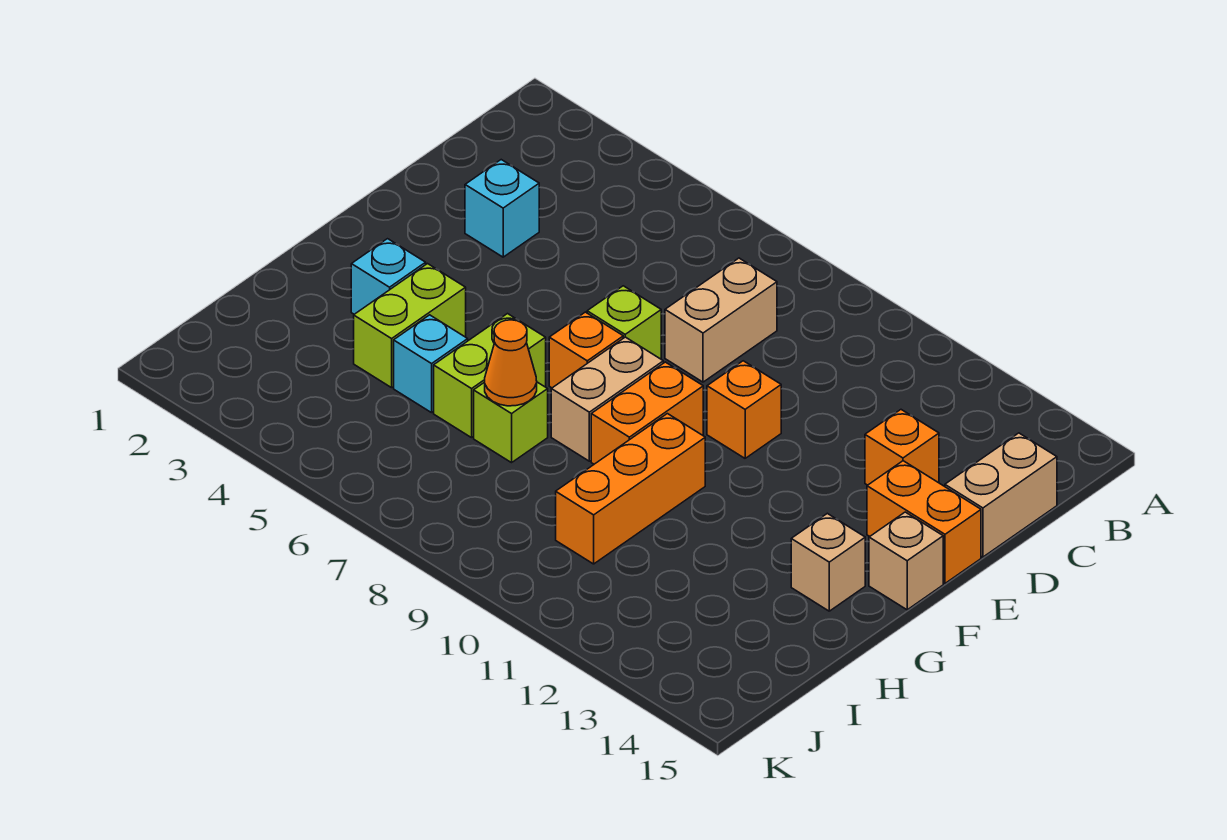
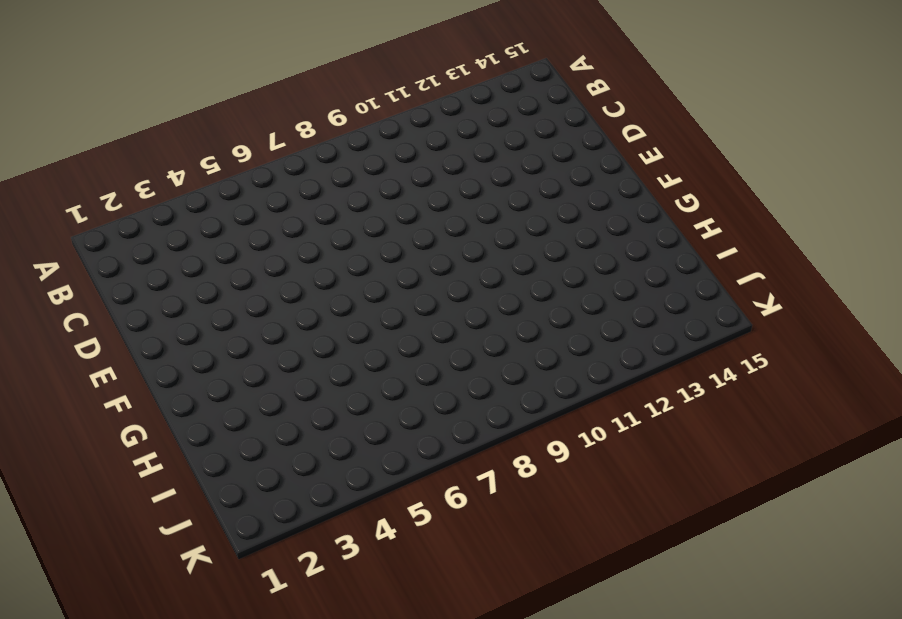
none -> tan brick C8:D8 level 1
none -> tan brick C15:D15 level 1
none -> cyan brick D3 level 1

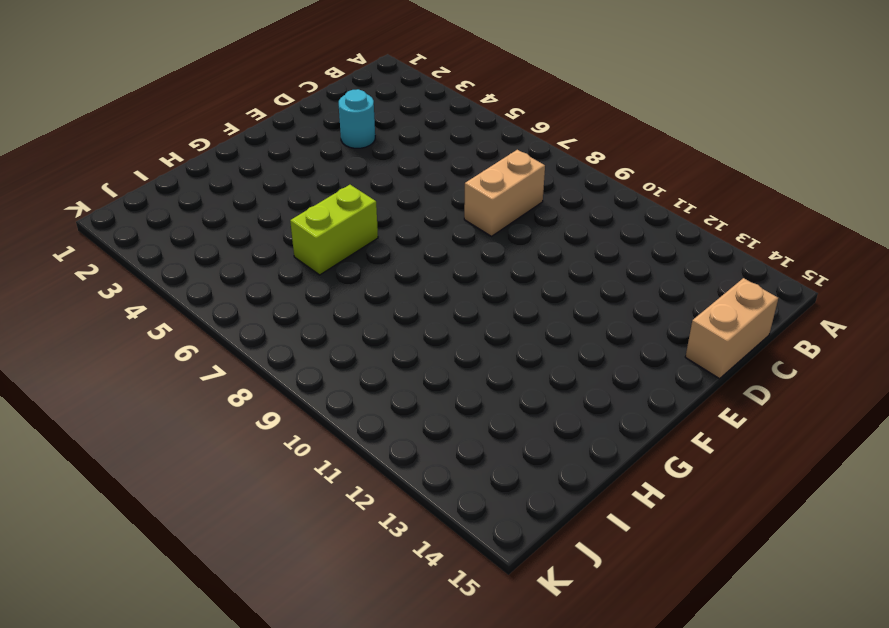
cyan round brick D3 level 1 -> cyan brick D3 level 1
none -> orange brick D13 level 1
none -> lime brick E7 level 1
none -> orange brick E10 level 1

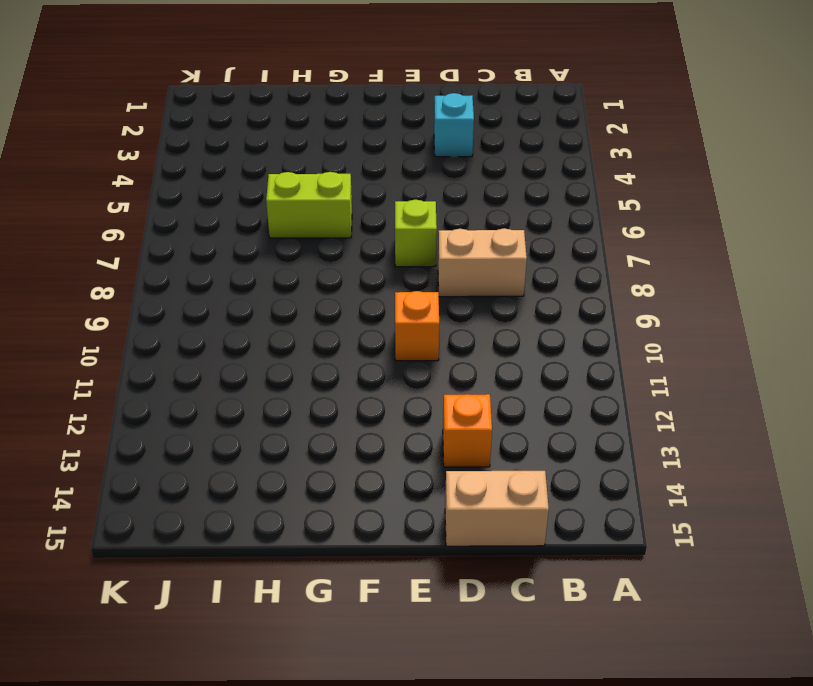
none -> orange brick E14:E15 level 1
none -> orange brick F7 level 1
none -> tan brick F8:G8 level 1

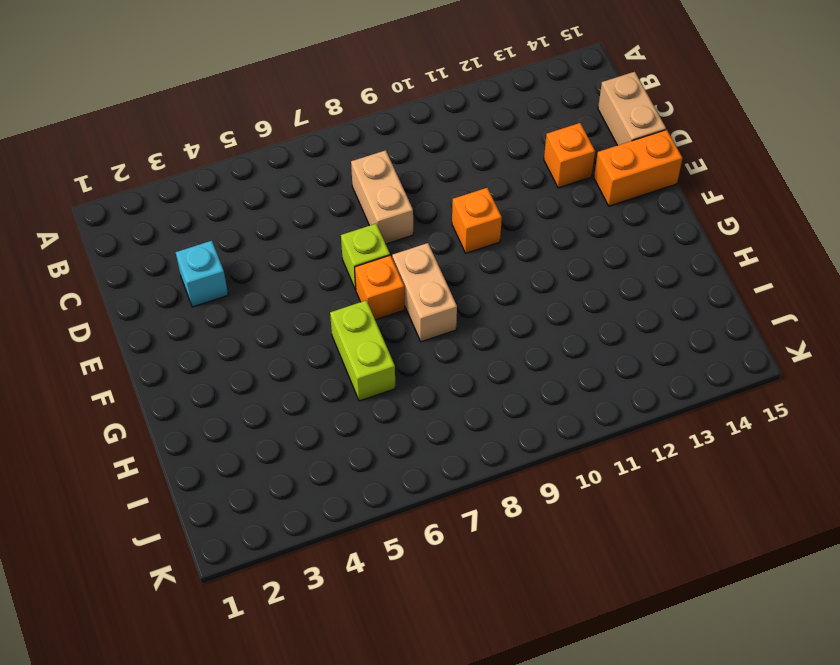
none -> orange brick F9:G9 level 1
none -> tan brick F15 level 1
none -> cyan brick G3 level 1

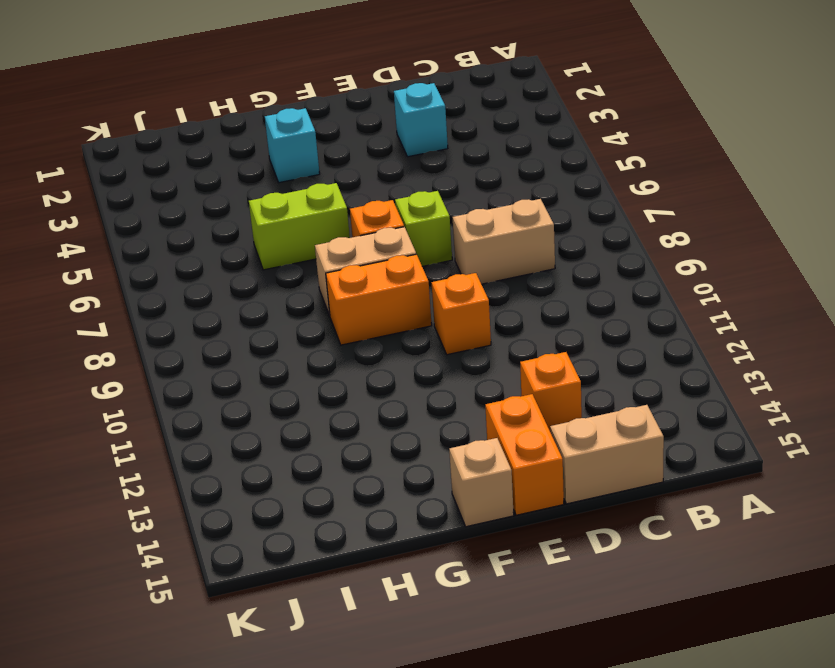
none -> lime brick G4:H4 level 1
none -> orange brick G10:I10 level 1
none -> tan brick G14 level 1

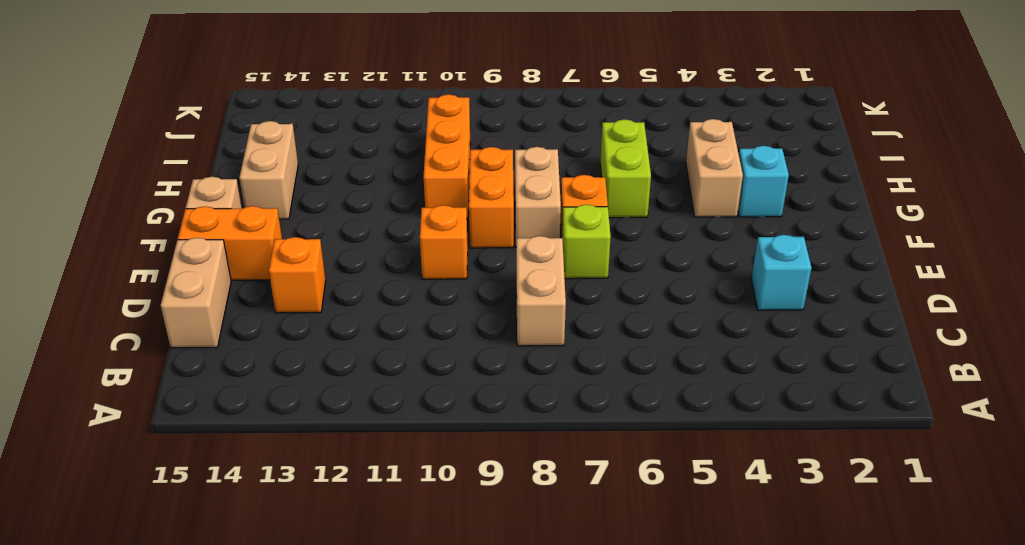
tan brick G4:H4 level 1 -> lime brick G4:H4 level 1
tan brick G14:H14 level 1 -> tan brick G14 level 1
none -> cyan brick H5 level 1
none -> lime brick H7 level 1
none -> orange cone H7 level 2

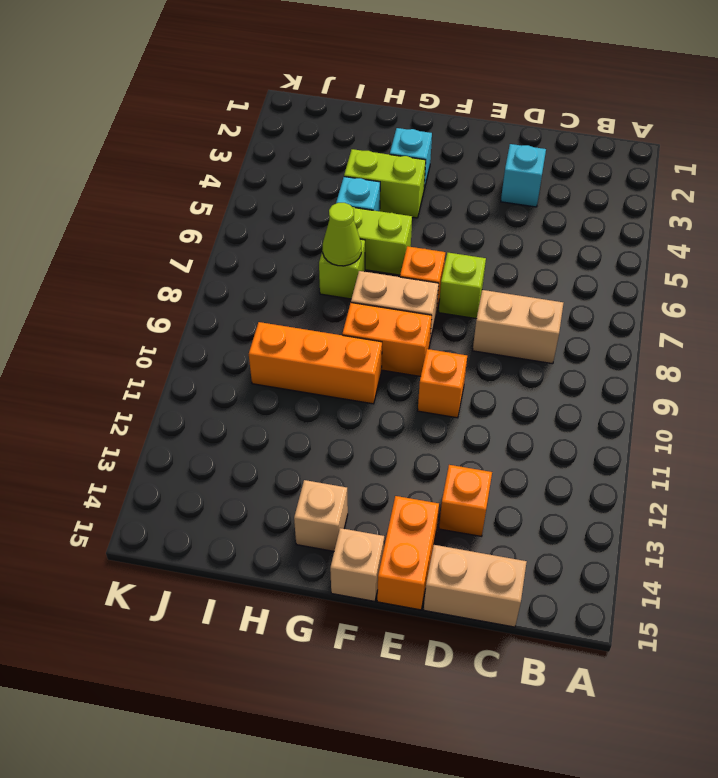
lime cone H7 level 2 -> orange cone H7 level 2

